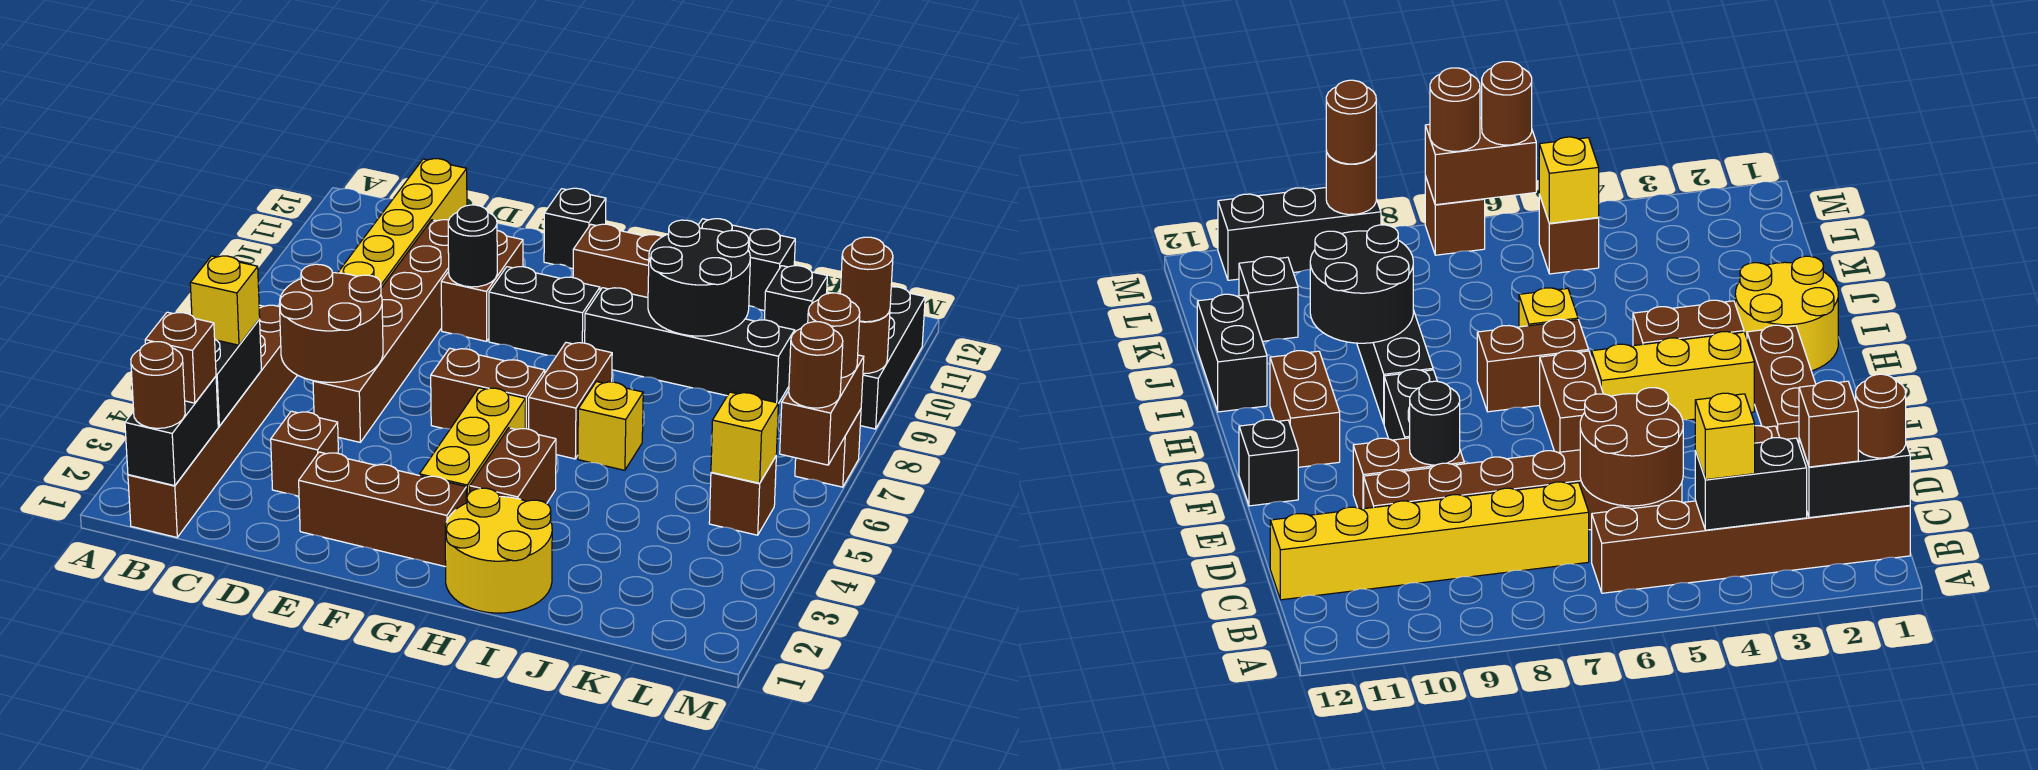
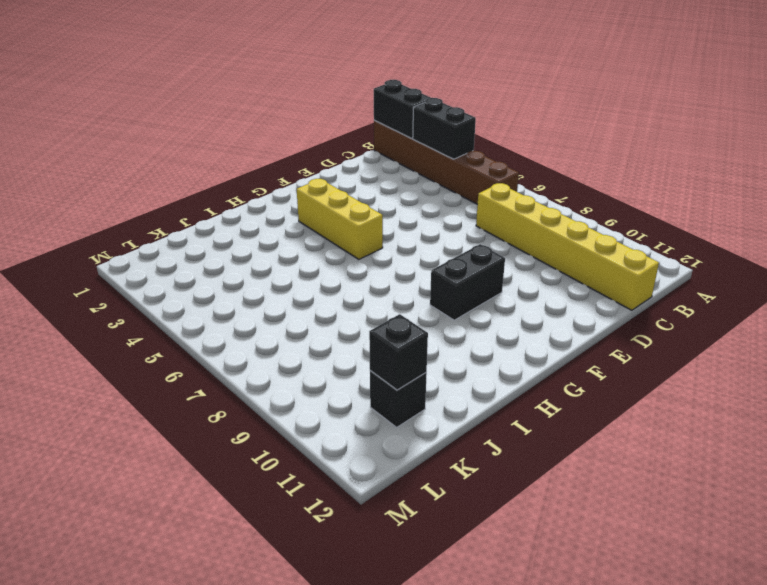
black brick K11 level 2 -> black brick F12 level 1
none -> brown brick D3 level 1
none -> brown brick D5:D10 level 1
none -> brown brick E2:G2 level 1
none -> brown brick E9:E10 level 1

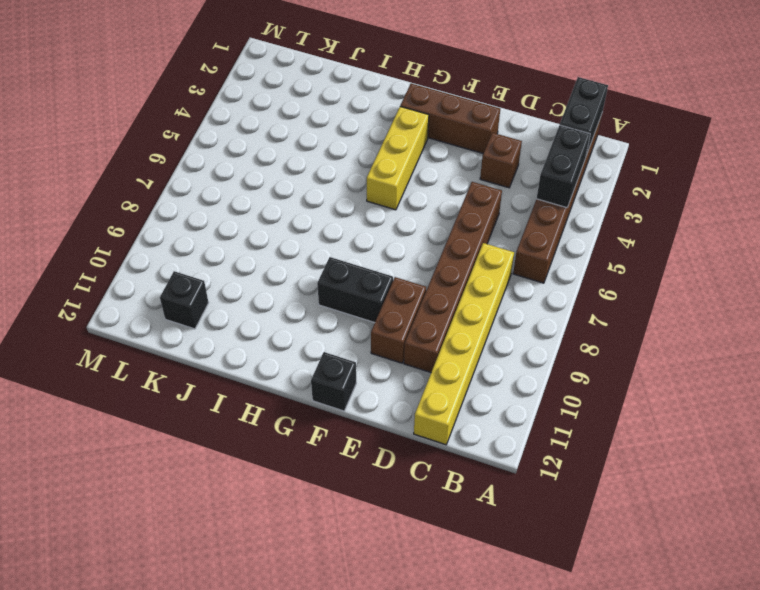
none -> brown brick F6:G6 level 1
none -> brown brick G11:H11 level 1
none -> yellow round brick H1:I2 level 1
none -> brown brick H3:H4 level 1

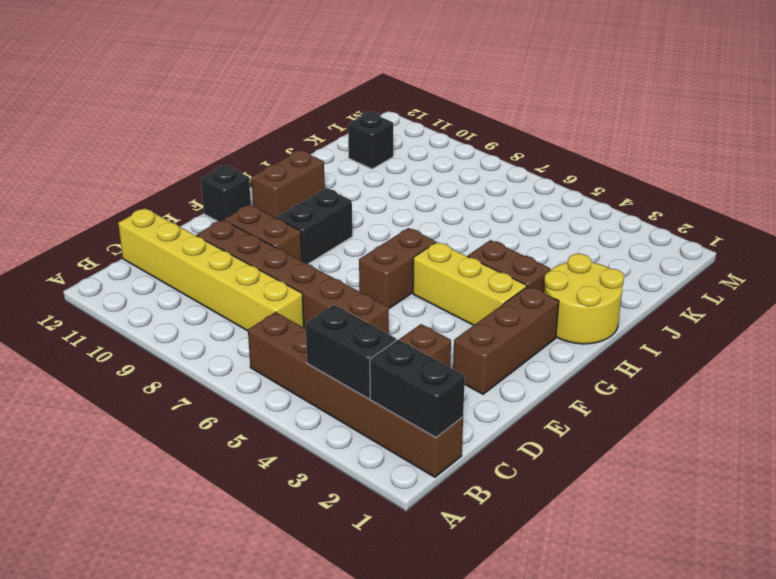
none -> brown brick H6:H7 level 1
none -> black brick H9:K9 level 1
none -> yellow brick I6 level 1
none -> black brick I12:J12 level 1

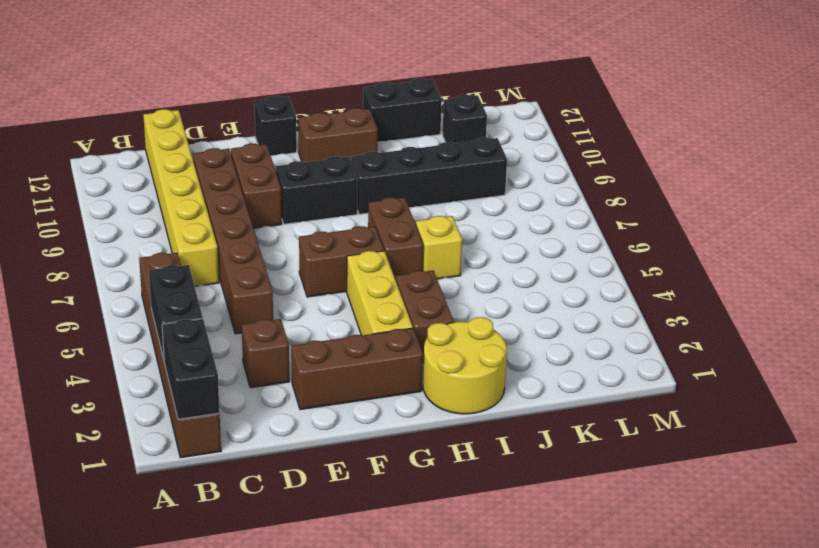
none -> brown brick L5 level 1
none -> brown brick M7 level 1
none -> black brick M9:M11 level 1
none -> brown round brick C5:D6 level 2

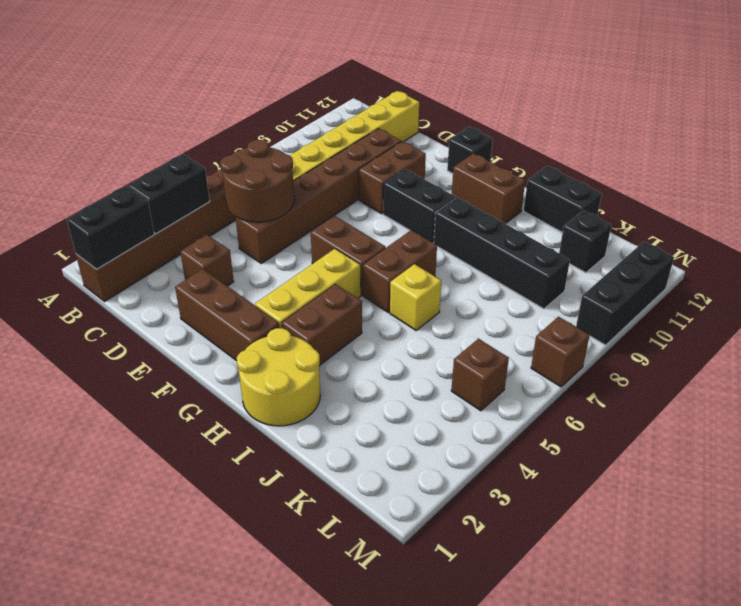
none -> black round brick E9 level 2
none -> black round brick I9:J10 level 2
none -> yellow brick L5 level 2
none -> brown brick M6:M7 level 2

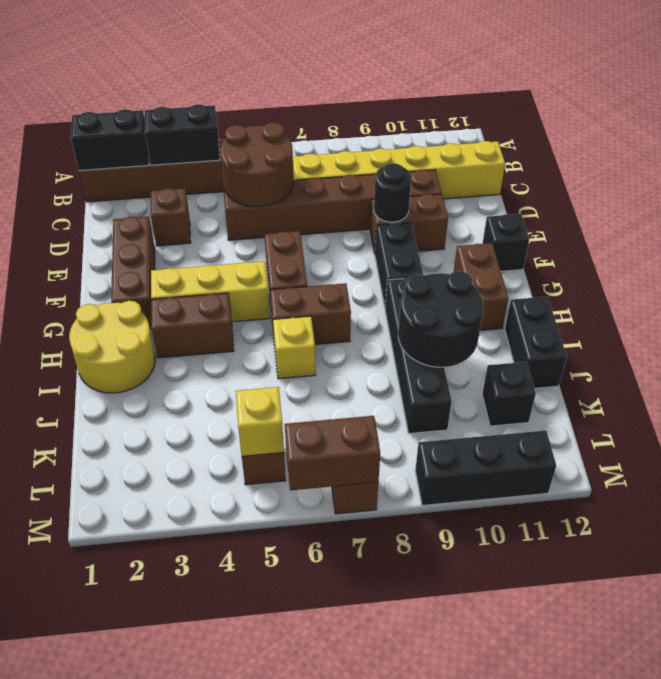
none -> brown round brick M9 level 2
none -> brown round brick B1 level 3
none -> brown brick B2 level 3
none -> yellow brick B4 level 3

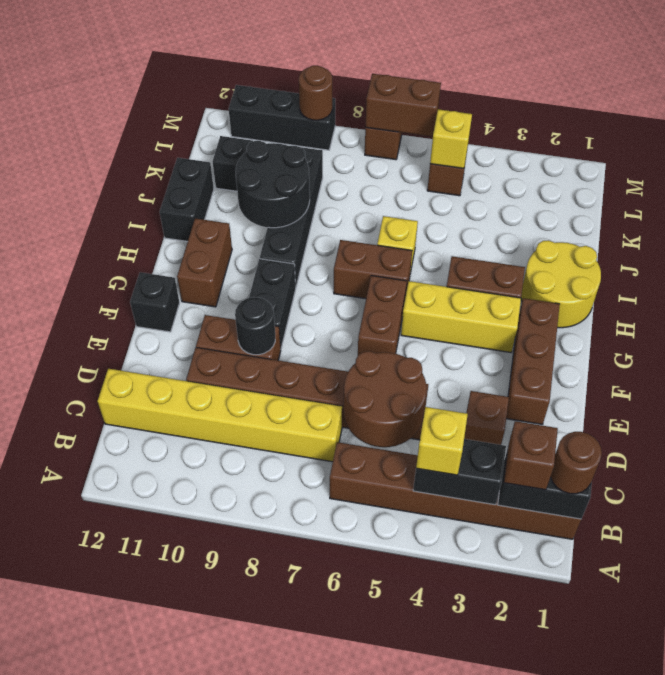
none -> brown round brick M6 level 3
none -> brown round brick M7 level 3
none -> brown round brick M9 level 3

